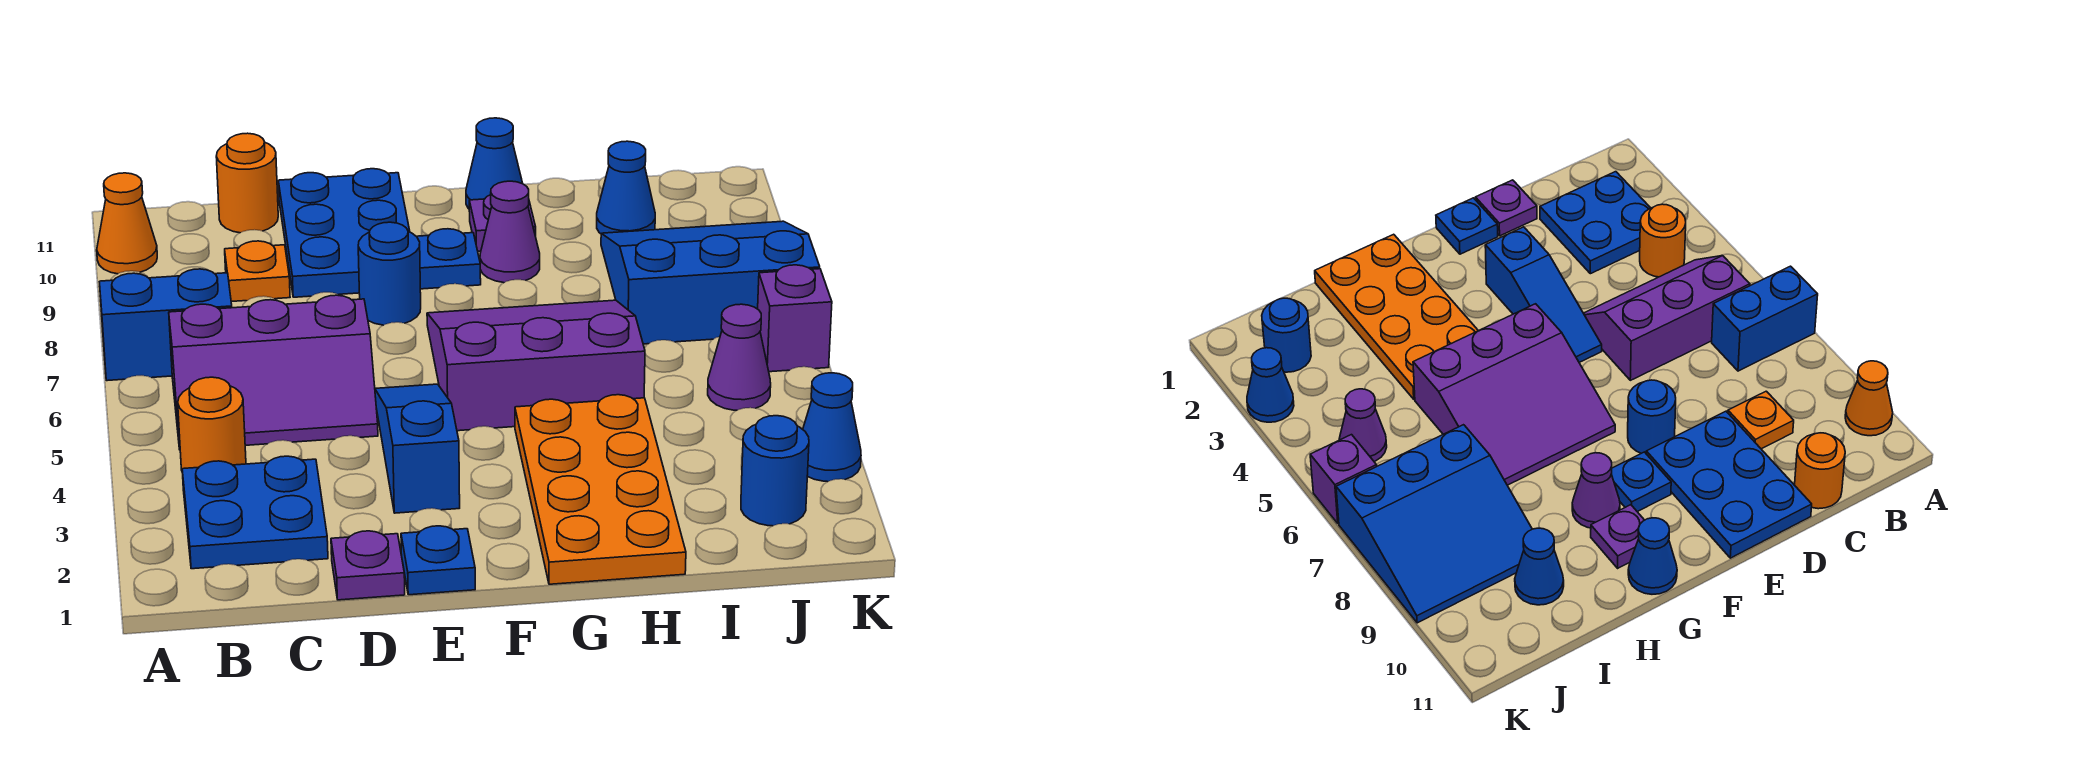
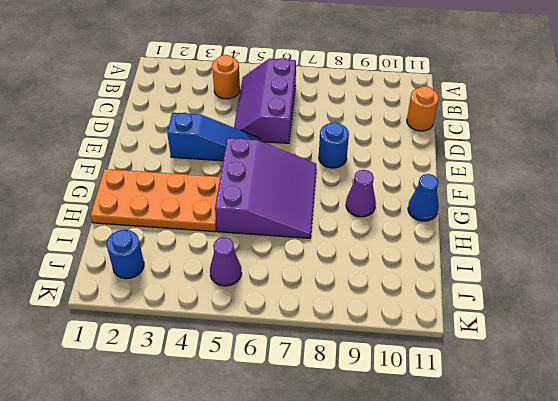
none -> blue brick A7:B7 level 1
none -> orange cone A10 level 1
none -> blue plate B2:C3 level 1

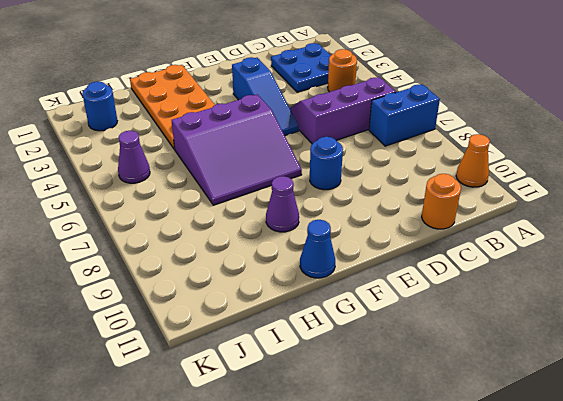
none -> orange plate C9 level 1
none -> purple plate D1 level 1
none -> blue plate D9:E11 level 1

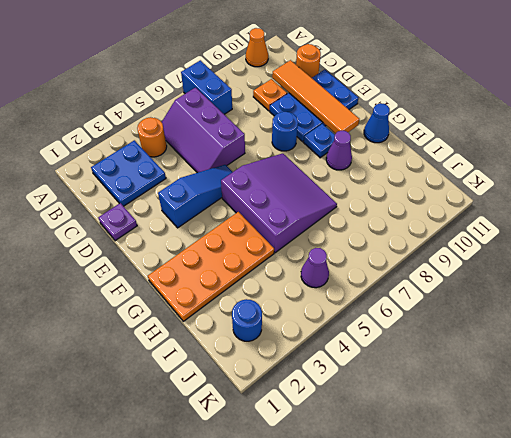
orange tile C10:F10 level 2 -> none
none -> blue plate E1 level 1
none -> purple plate G10 level 1
none -> blue slope I7:K9 level 1 top 7

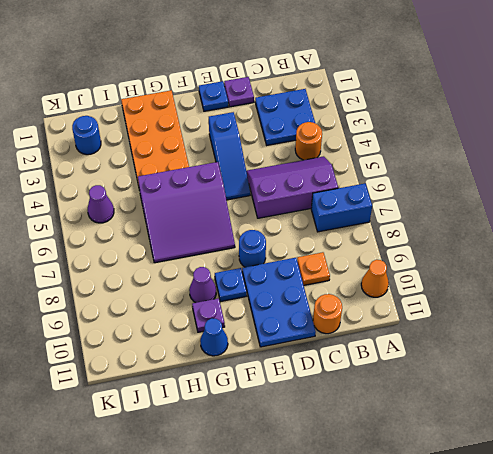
none -> blue slope I7:K9 level 1 top 7
none -> blue cone I10 level 1
none -> blue cone K3 level 1

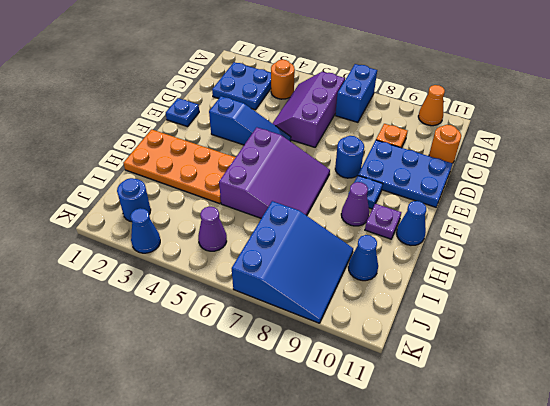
none -> purple plate D1 level 1
none -> purple brick K6 level 1

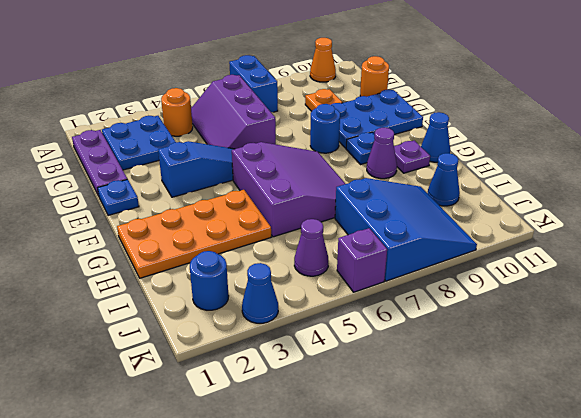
purple plate B1:D1 level 1 -> purple plate D1 level 1

